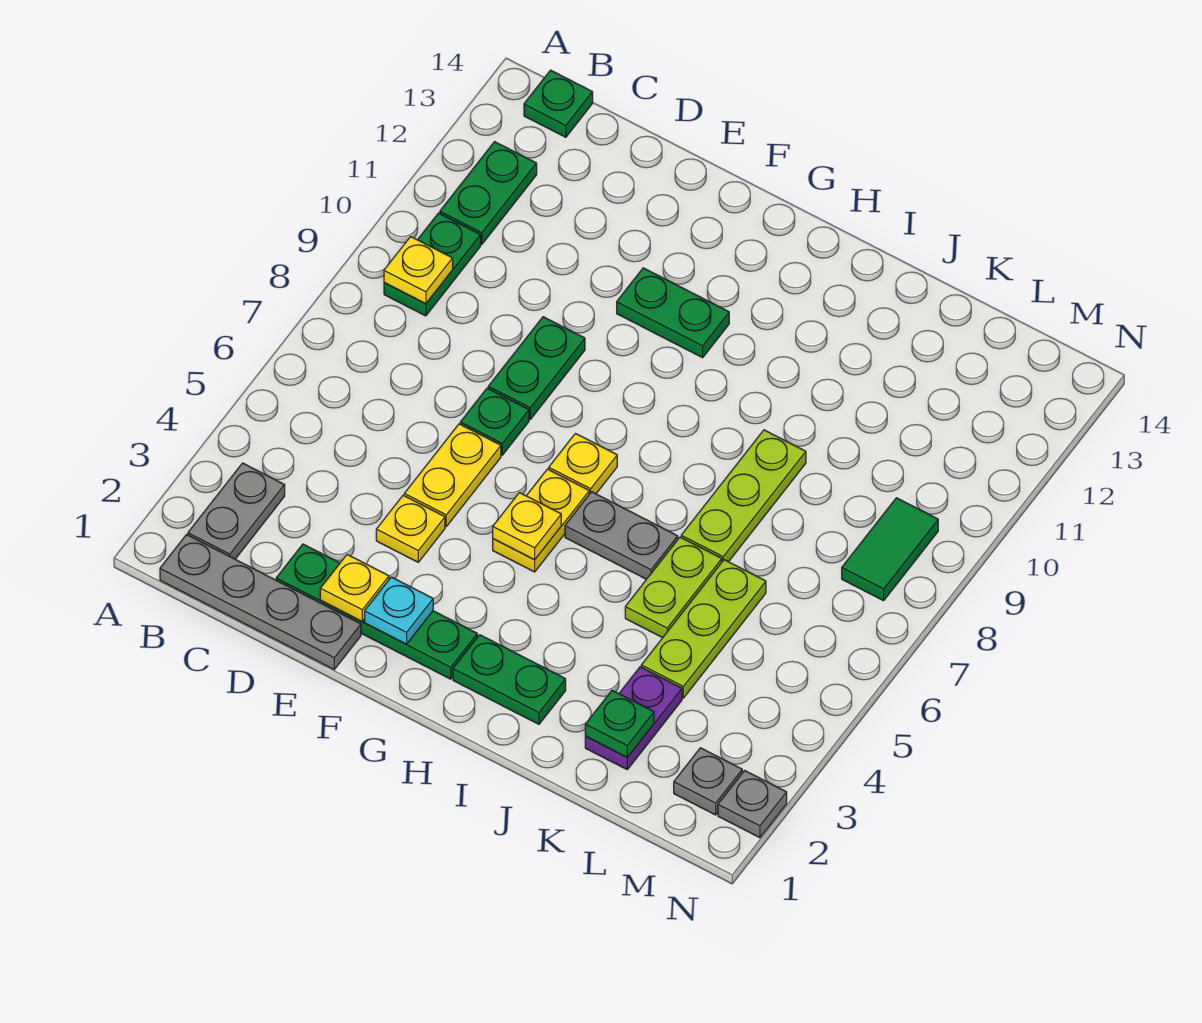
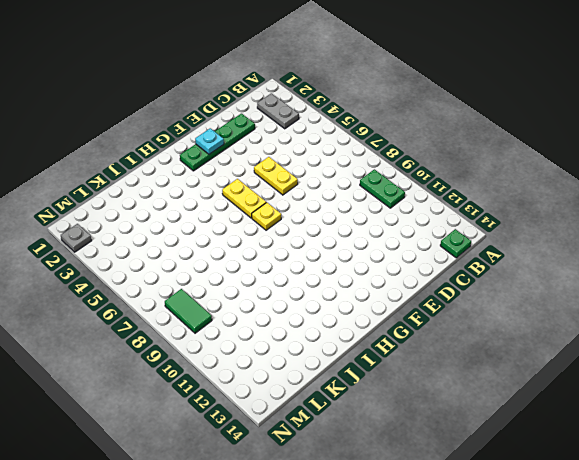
none -> grey plate B1:E1 level 1
none -> green plate B11:B12 level 1
none -> yellow plate E4 level 1

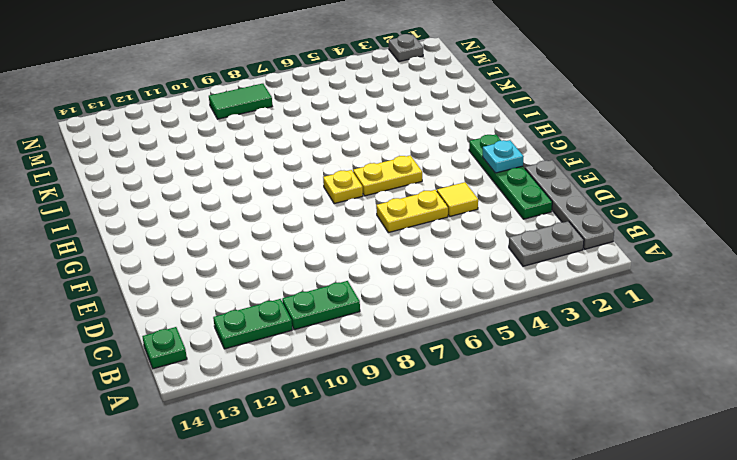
yellow tile E4 level 1 -> yellow plate E4 level 1
none -> green plate E7 level 1
none -> green plate E8:E9 level 1
none -> green plate F11:G11 level 1

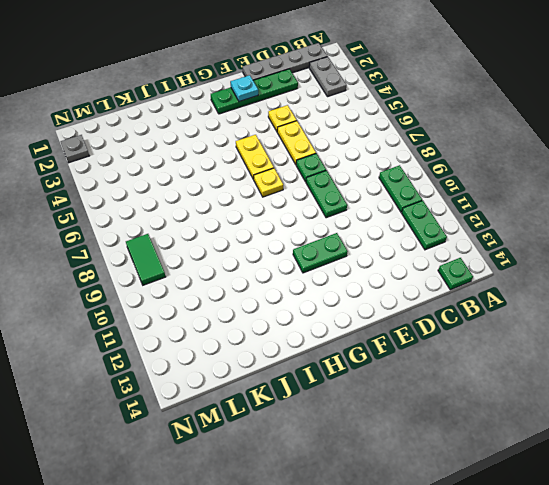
none -> green plate H2:I2 level 1
none -> grey plate H6:I6 level 1
none -> lime plate J5:J6 level 1

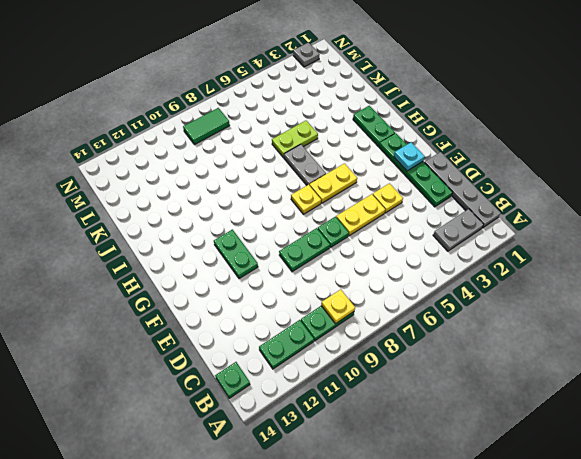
none -> lime plate J7:J9 level 1
none -> purple plate K2:K3 level 1
none -> lime plate K4:K6 level 1

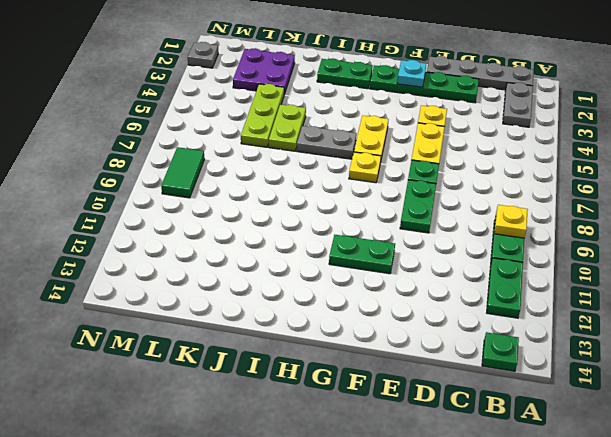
purple plate K2:L3 level 1 -> purple plate K2:K3 level 1
none -> lime plate J7:J9 level 1
none -> grey plate M2 level 1
none -> yellow plate E2 level 2

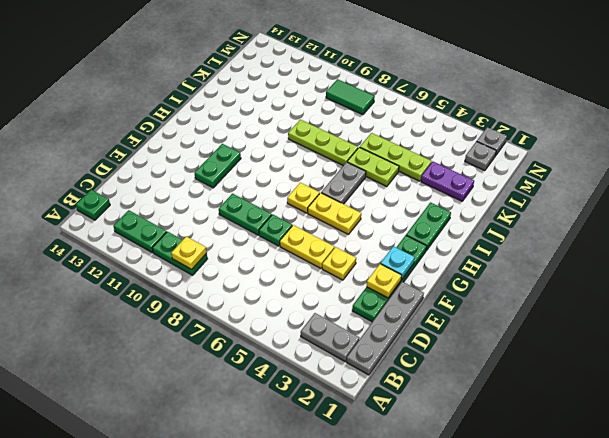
none -> yellow plate G5 level 2
none -> green plate K2 level 2

